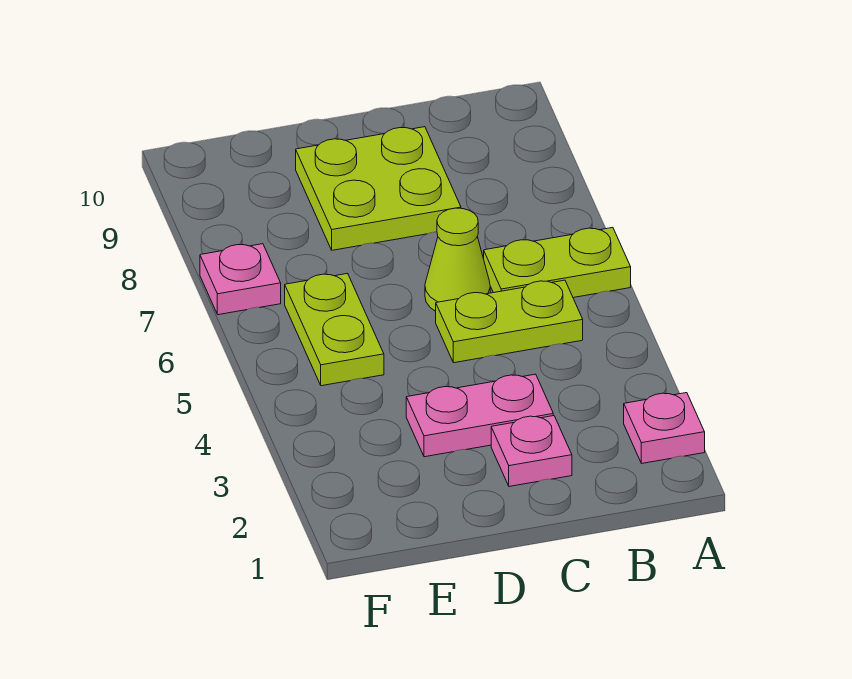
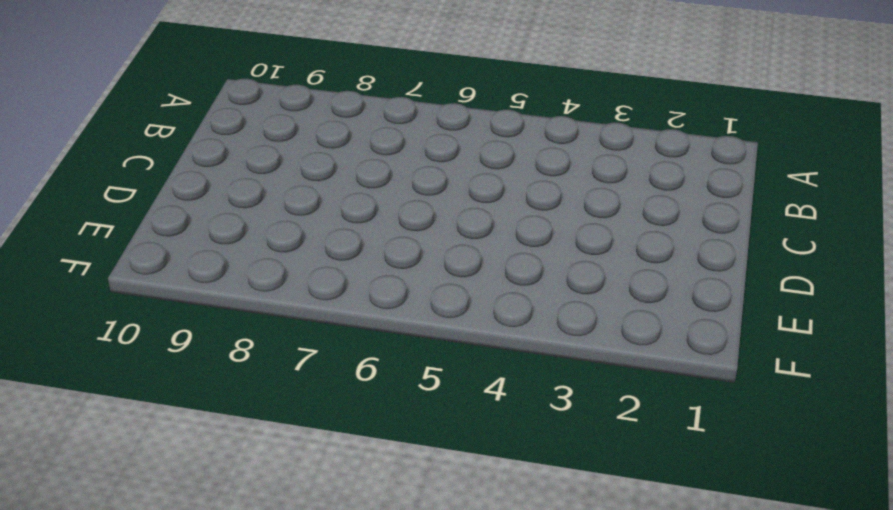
none -> pink plate A2 level 1
none -> lime plate A6:B6 level 1

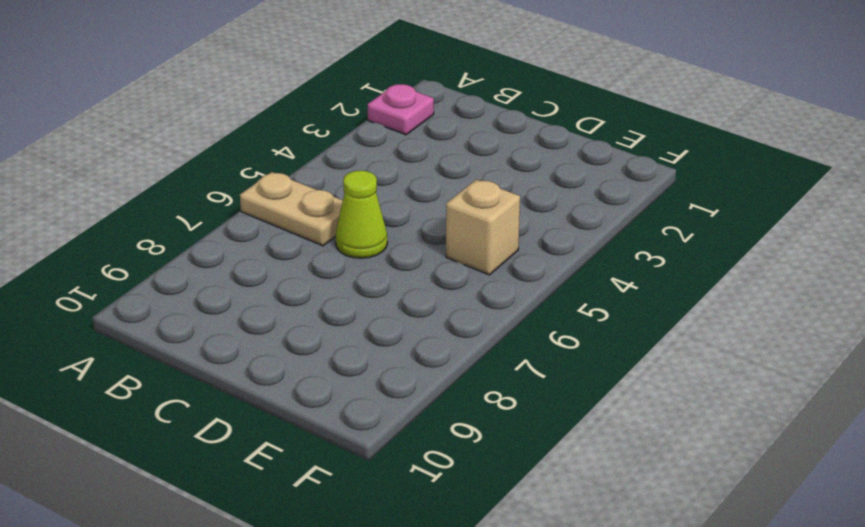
tan plate A6:B6 level 1 -> lime plate A6:B6 level 1
tan brick E5 level 1 -> lime plate E5:E6 level 1
none -> lime plate B5:C5 level 1
none -> pink plate C2 level 1

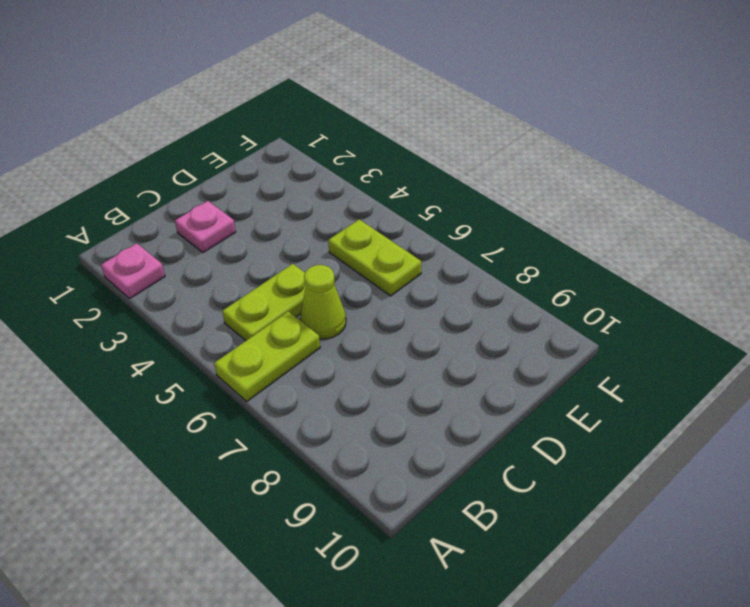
none -> pink plate C3:D3 level 1
none -> lime plate C8:D9 level 1

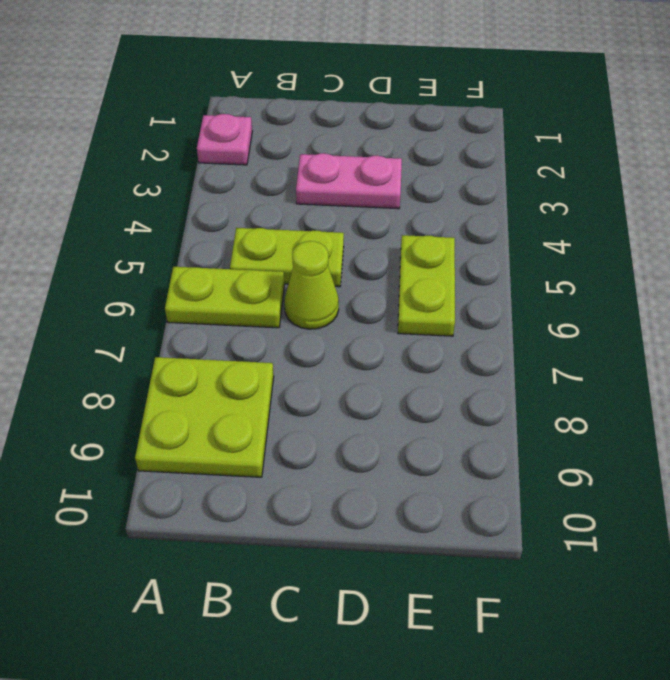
lime plate A8:B9 level 1 -> lime plate C8:D9 level 1
none -> pink plate C2 level 1
none -> pink plate F7 level 1

